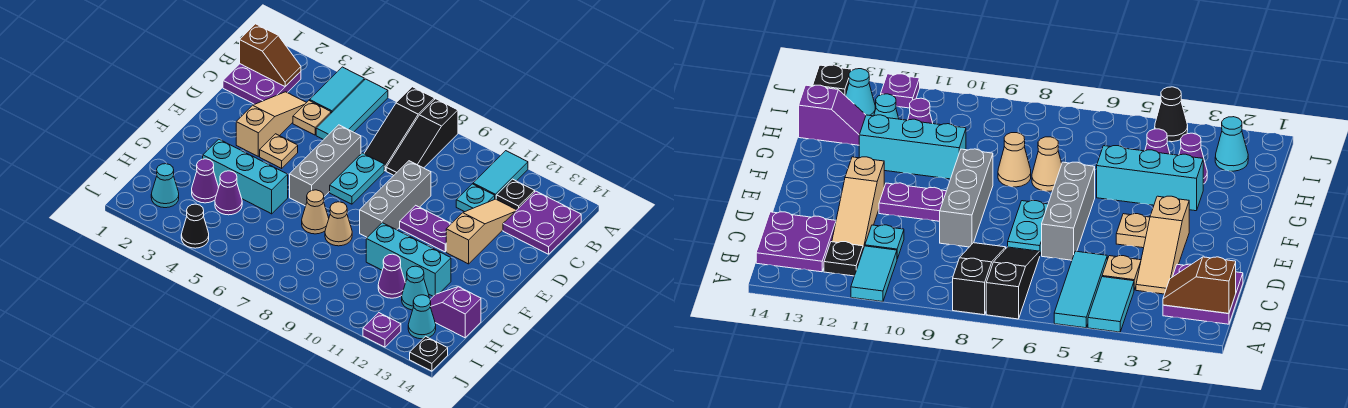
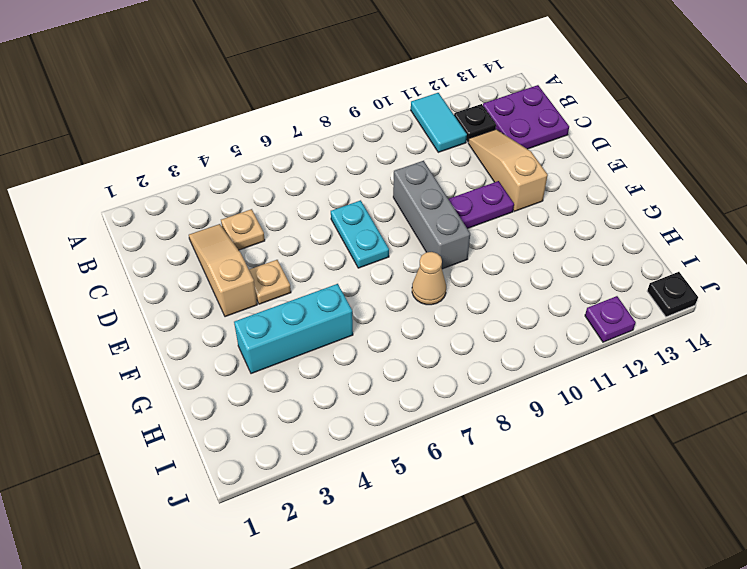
none -> cyan tile A4:B4 level 1
none -> cyan tile A5:C5 level 1
none -> black slope A7:C7 level 1 top A
none -> black slope A8:C8 level 1 top A

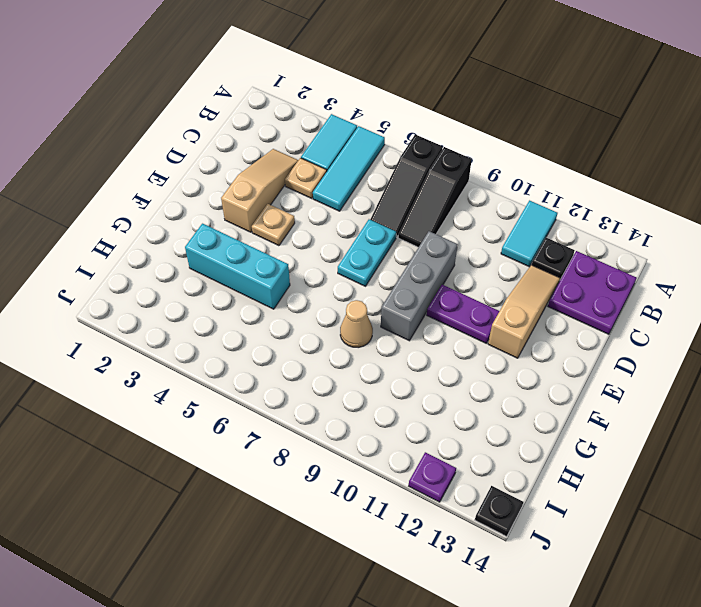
none -> purple plate B1:C2 level 1
none -> cyan plate C11 level 1
none -> grey brick D6:F6 level 1
none -> tan cone G7 level 1

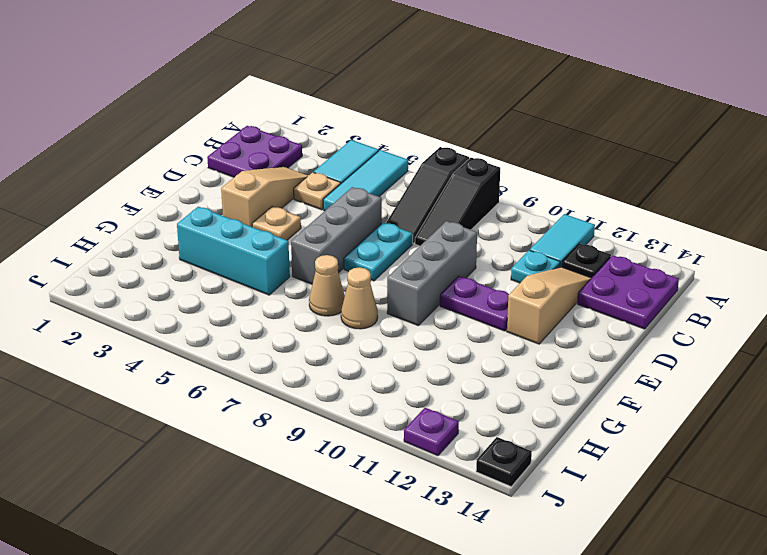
none -> cyan brick G10:G12 level 1
none -> purple cone H3 level 1
none -> purple cone H4 level 1
none -> purple cone H11 level 1

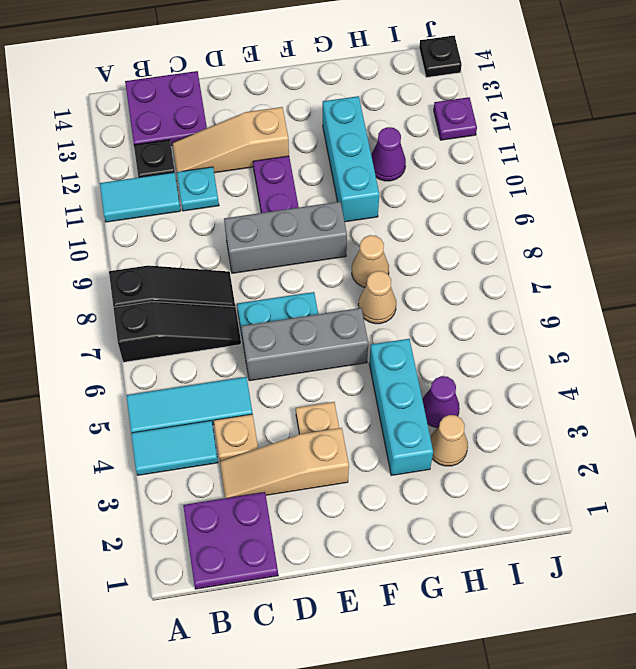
tan cone H3 level 1 -> purple cone H3 level 1
none -> cyan cone H12 level 1
none -> purple slope H13:H14 level 1 top 14
none -> cyan cone I2 level 1
none -> cyan cone I13 level 1

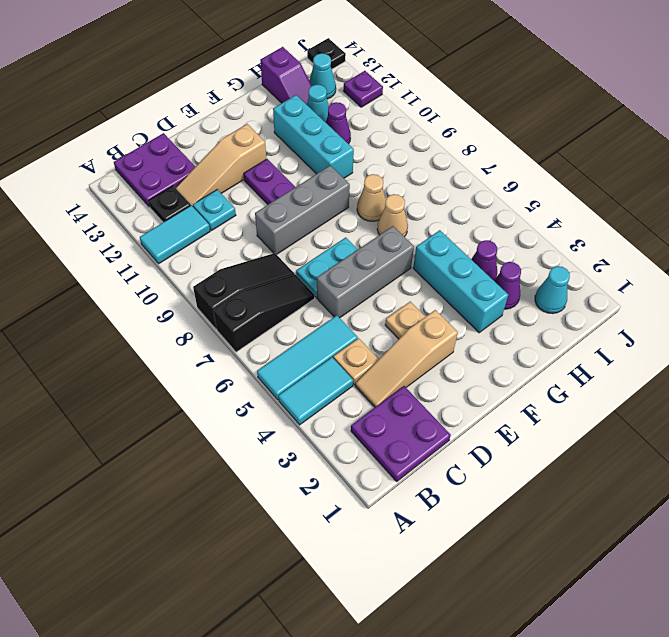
none -> black cone J4 level 1
none -> brown slope B1:B2 level 2 top 1

